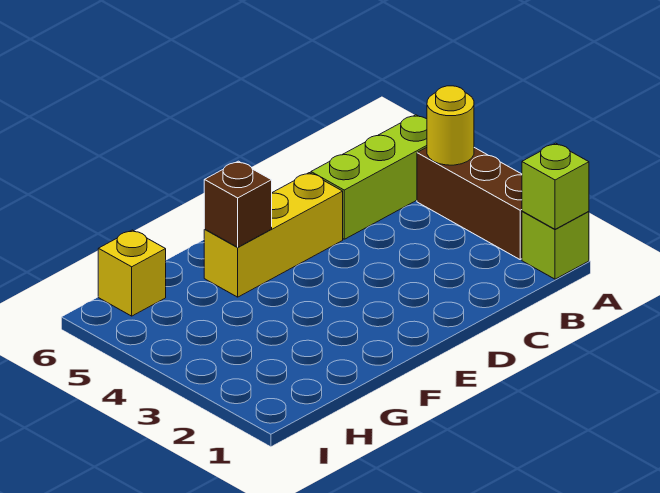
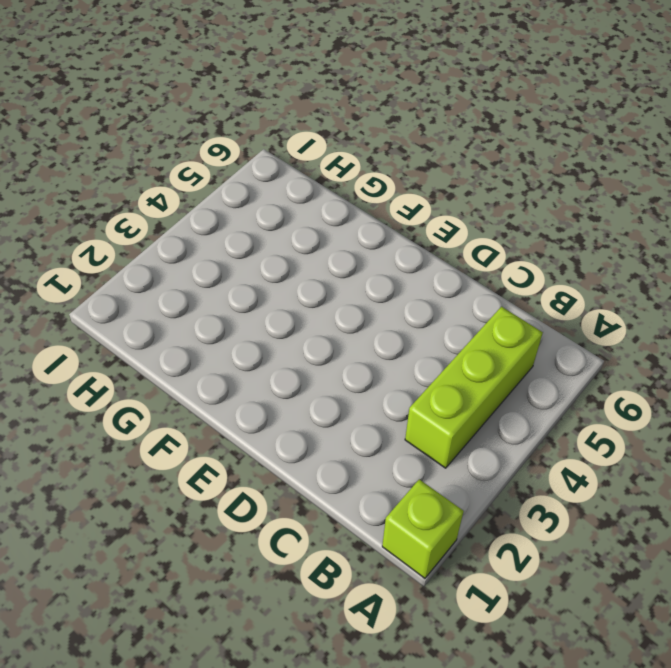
lime brick B3:B5 level 1 -> lime brick A5:C5 level 1
none -> brown brick A2:A4 level 1
none -> yellow brick D5:F5 level 1

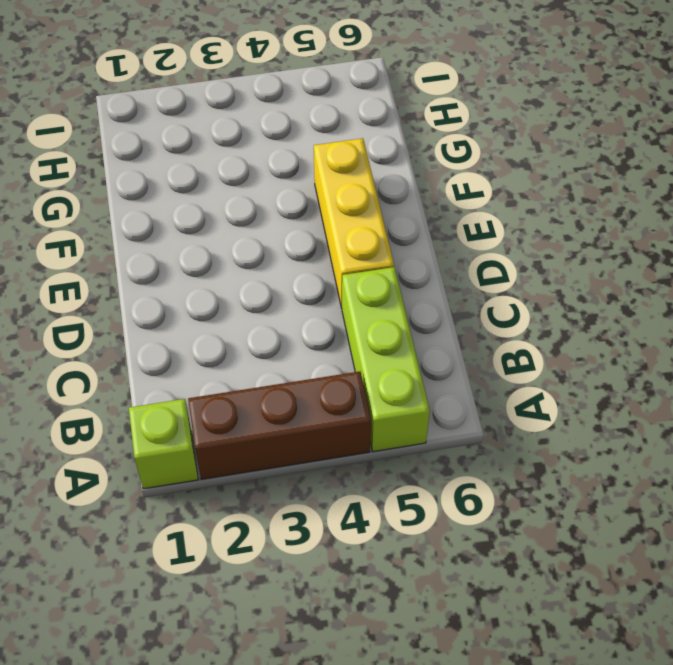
none -> yellow brick H6 level 1
none -> lime brick A1 level 2

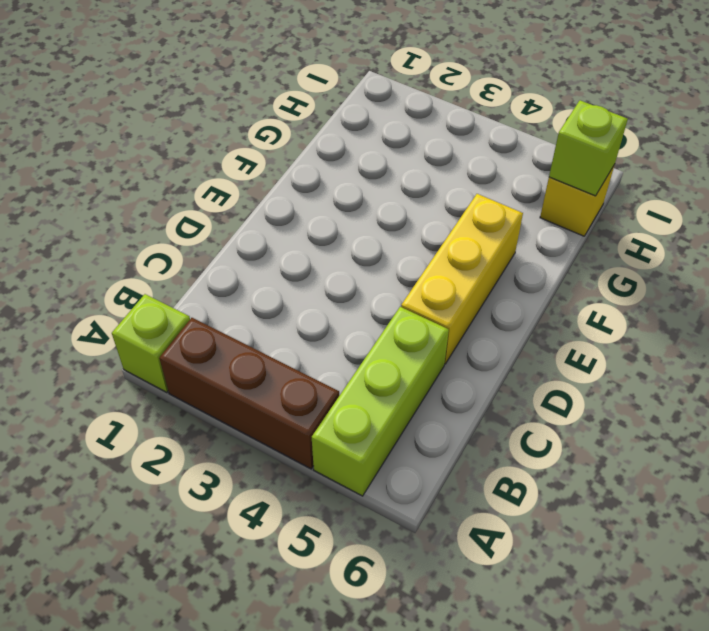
lime brick H6 level 2 -> lime brick A1 level 2
none -> yellow round brick A4 level 2
none -> brown brick F5 level 2

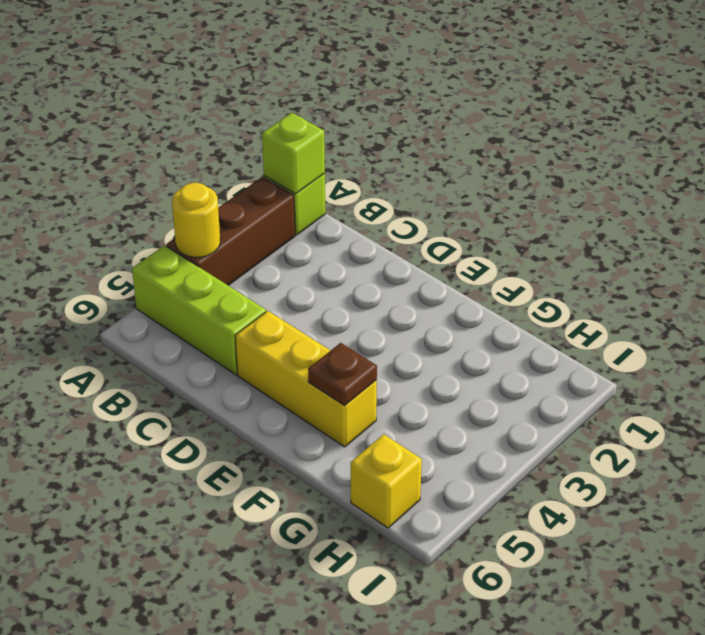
brown plate F5 level 2 -> brown brick F5 level 2

